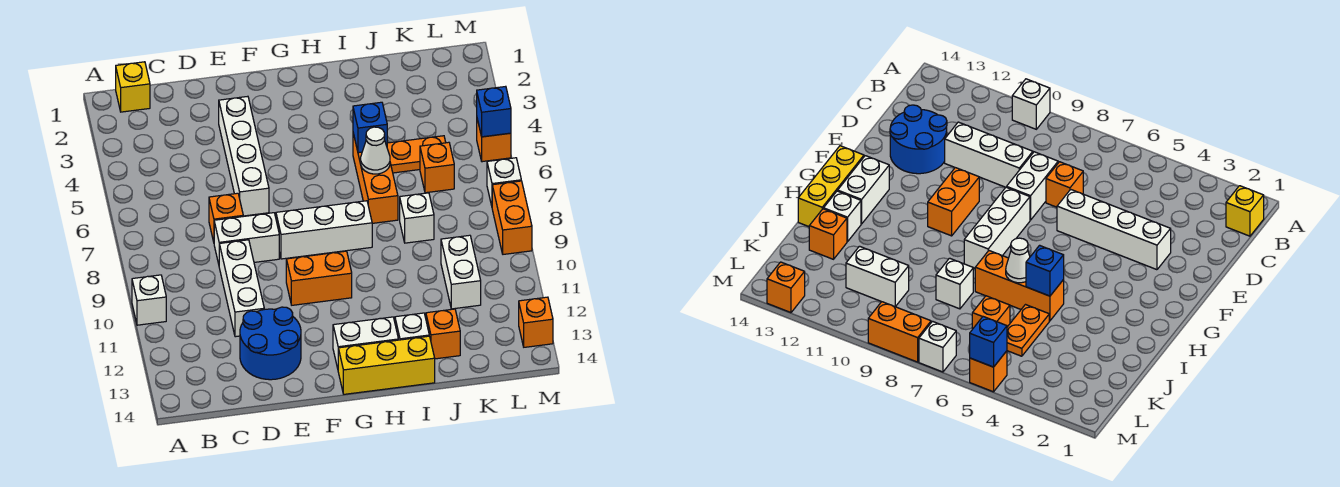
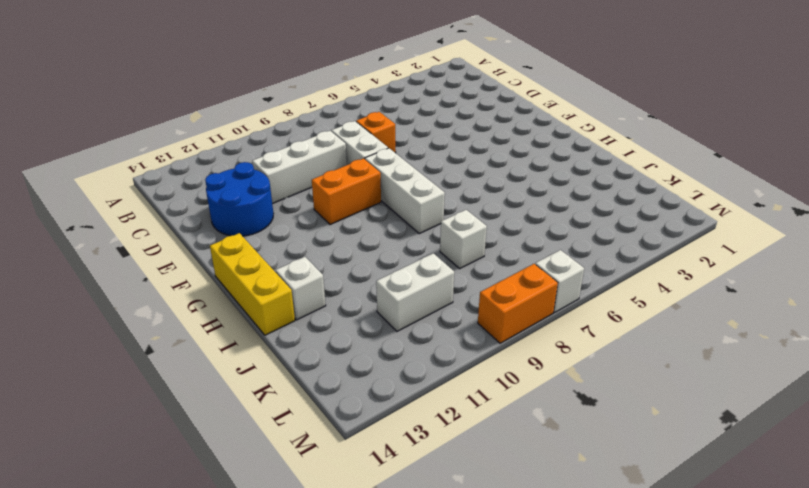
orange brick F9:F10 level 1 -> orange brick F10:G10 level 1
none -> white brick A10 level 1
none -> yellow brick B1 level 1
none -> white brick E3:E6 level 1

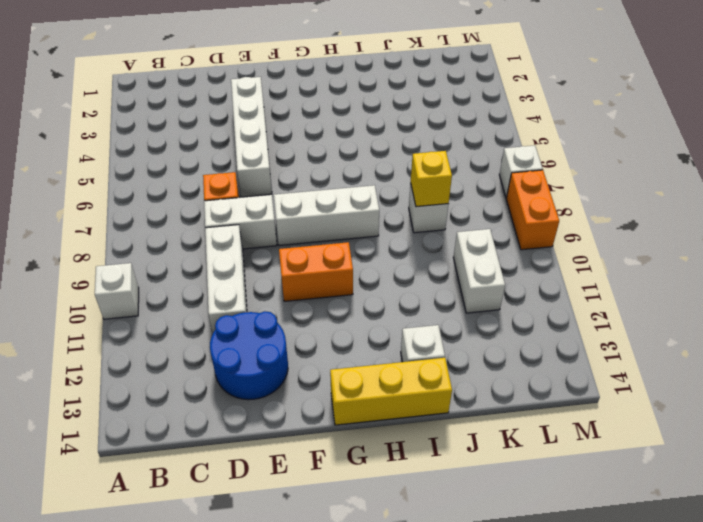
yellow brick J8 level 2 -> yellow brick B1 level 1
none -> white brick G13:H13 level 1
none -> orange brick I5:I7 level 1
none -> orange plate J5:K5 level 1

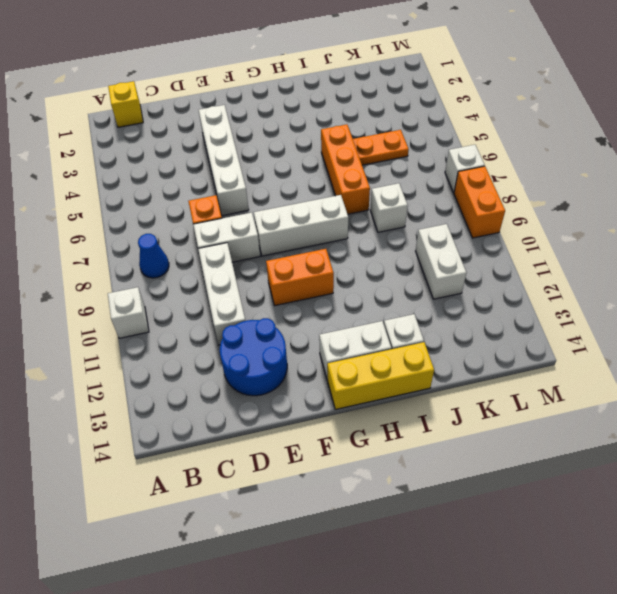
blue cone B8 level 1 -> none
none -> orange brick J13 level 1
none -> orange brick K6 level 1
none -> orange brick M5 level 1

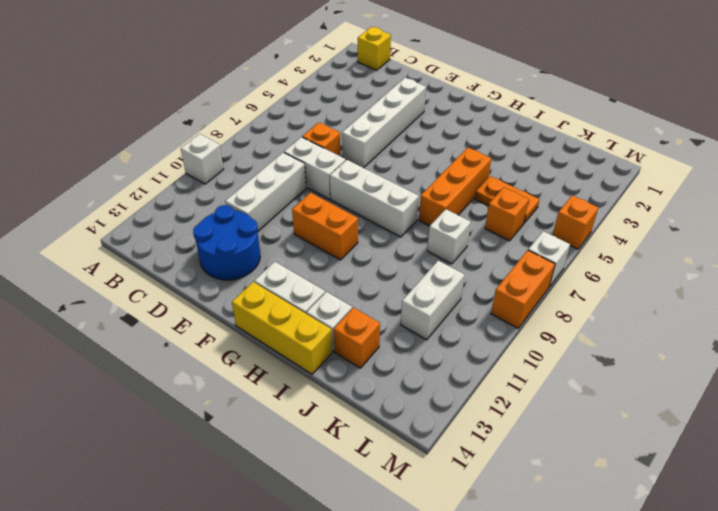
none -> orange brick M13 level 1
none -> blue brick I5 level 2
none -> white cone I6 level 2

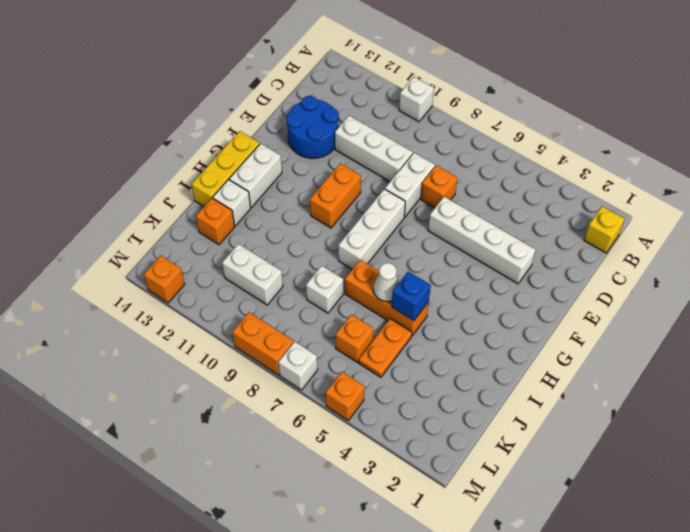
none -> blue brick M5 level 2

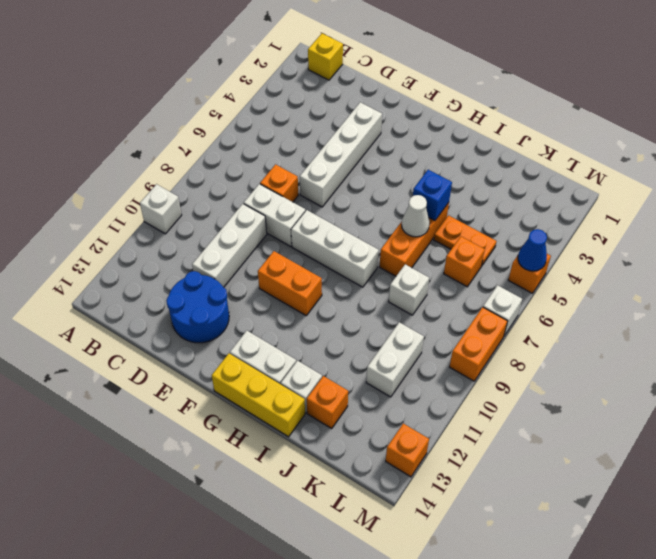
blue cone M5 level 2 -> blue brick M5 level 2

